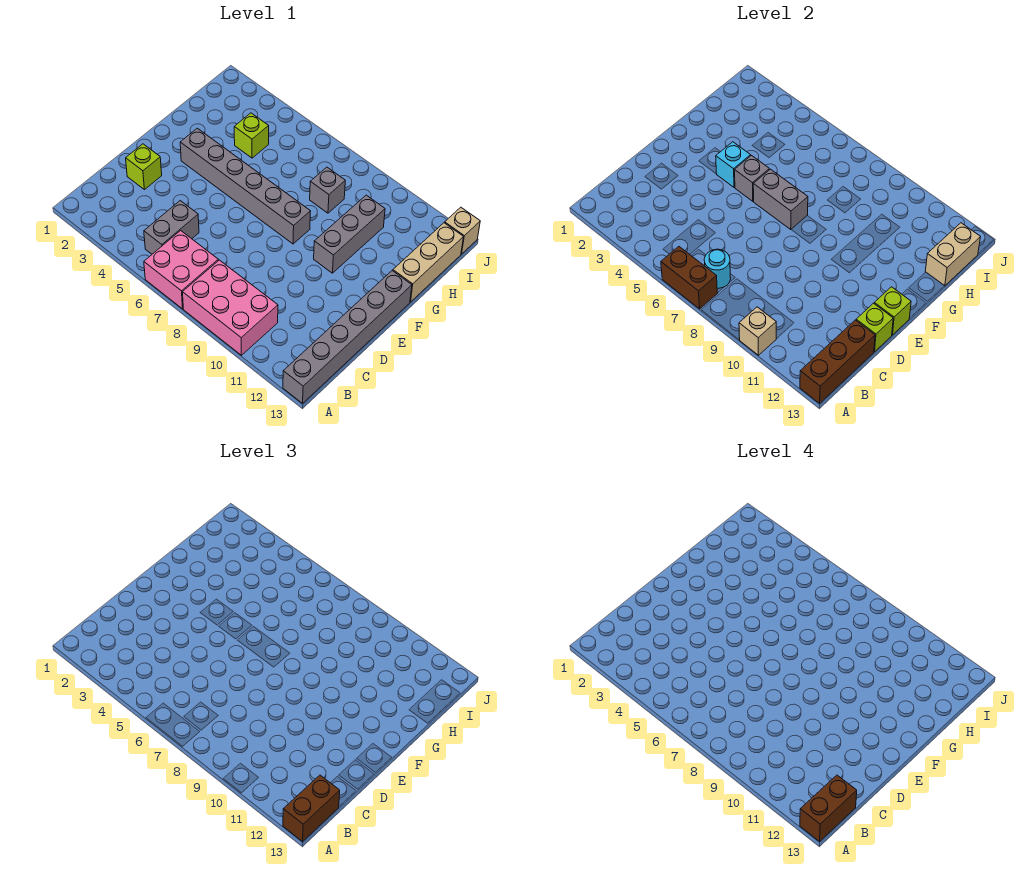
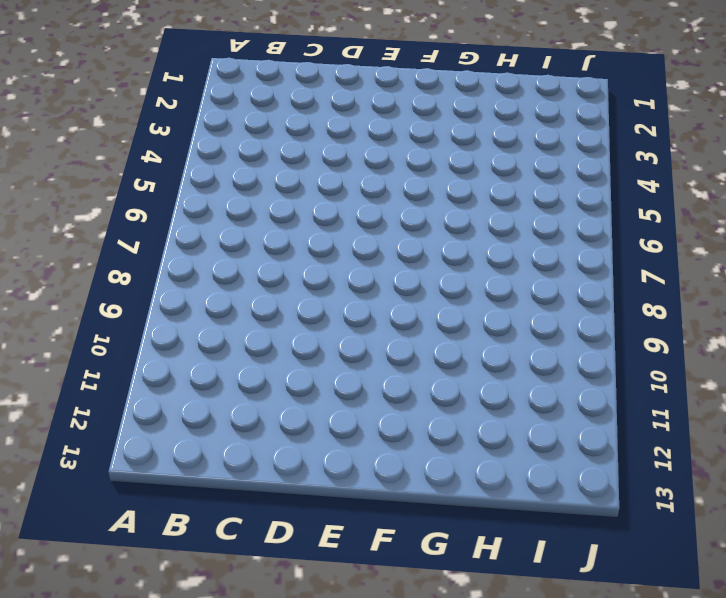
none -> pink brick A6:B7 level 1
none -> pink brick A8:B10 level 1
none -> grey brick A13:F13 level 1

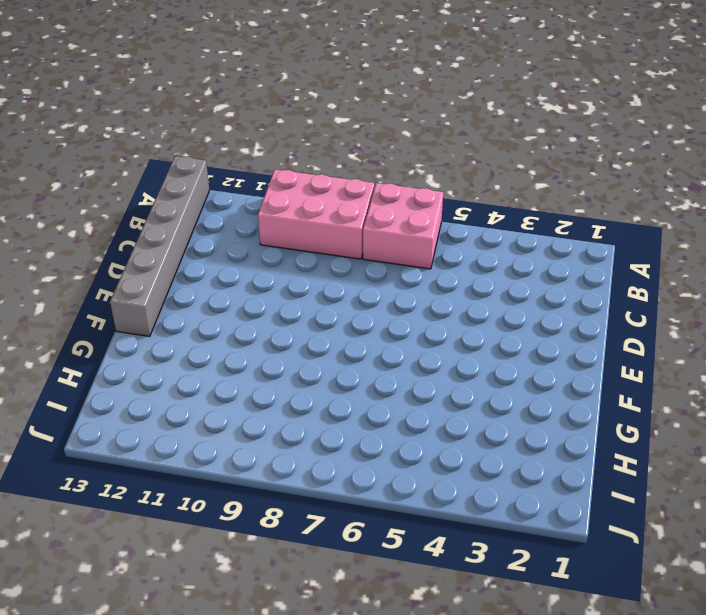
none -> grey brick B5:C5 level 1
none -> lime brick D2 level 1
none -> grey brick F3:F8 level 1

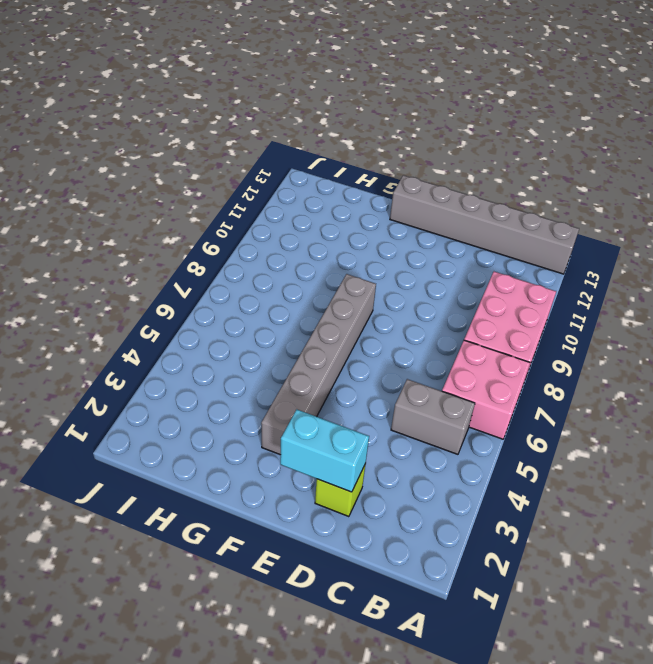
cyan brick D2:E2 level 2 -> none
none -> grey brick F10:H10 level 1
none -> tan brick G13:I13 level 1
none -> lime brick H4 level 1

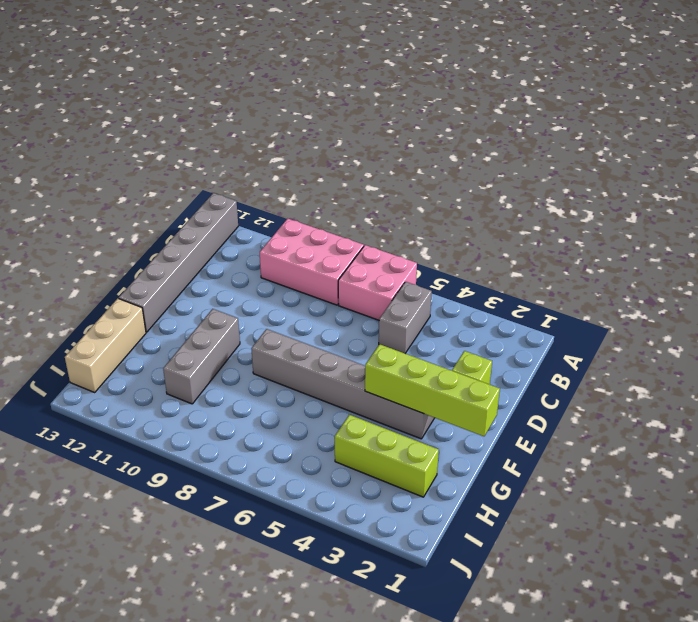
lime brick F1:F4 level 2 -> cyan brick F4 level 2
lime brick H2:H4 level 1 -> lime brick H4 level 1
none -> grey brick H8 level 1
none -> tan brick J13 level 1
none -> brown brick A6:A7 level 2

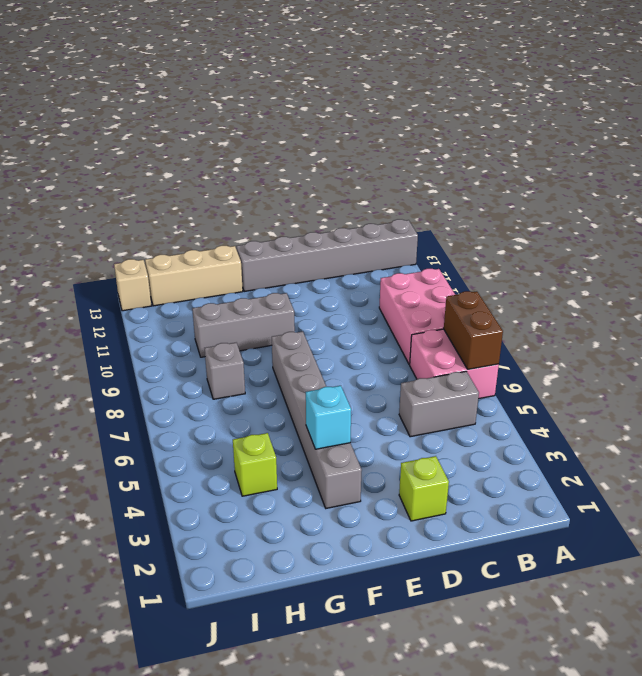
none -> tan brick A10 level 2
none -> brown brick A13:C13 level 2
none -> cyan round brick B7 level 2

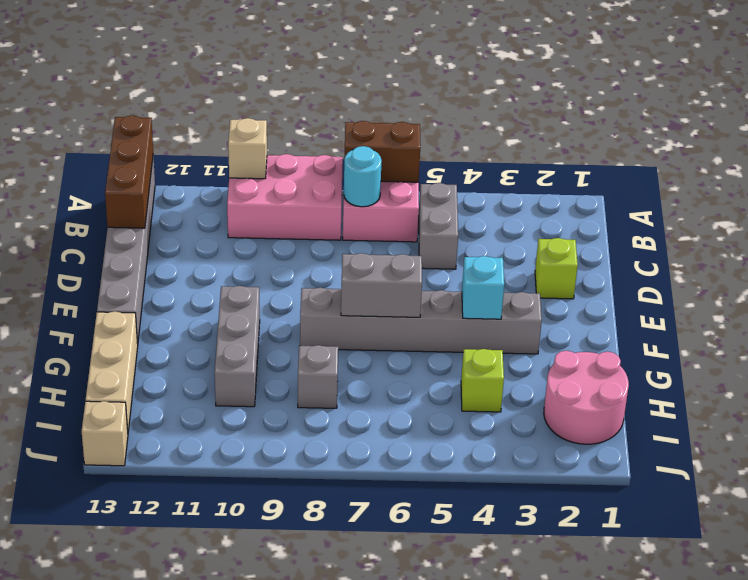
pink round brick H1:I2 level 1 -> none
none -> lime brick D13 level 2
none -> lime brick E13 level 2
none -> grey brick F5 level 2

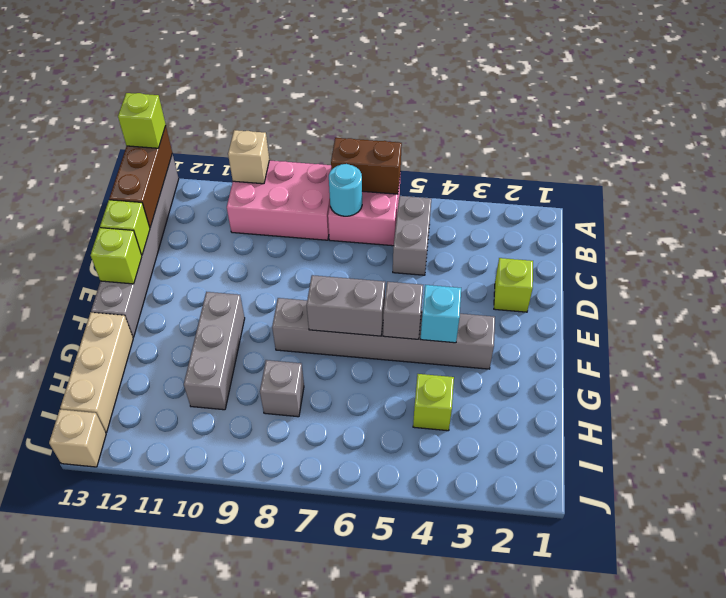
lime brick A13 level 3 -> brown brick A13:B13 level 3
none -> tan brick H13:I13 level 2
none -> brown brick A13:B13 level 4

